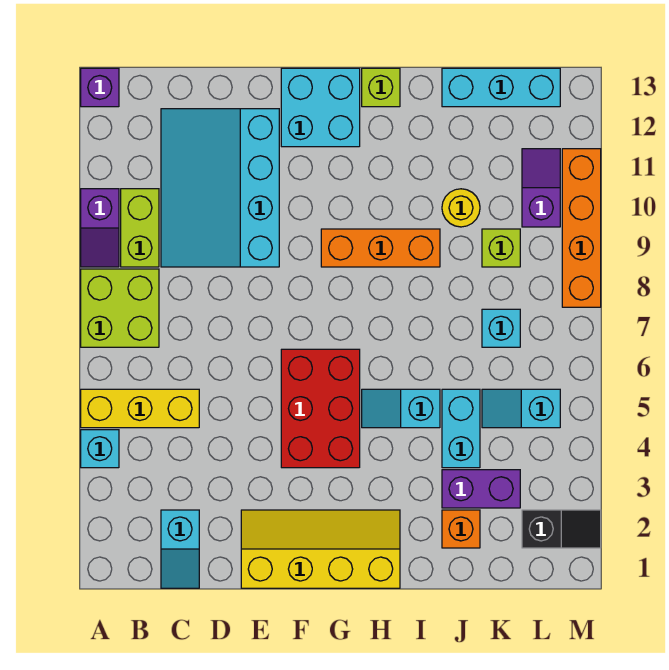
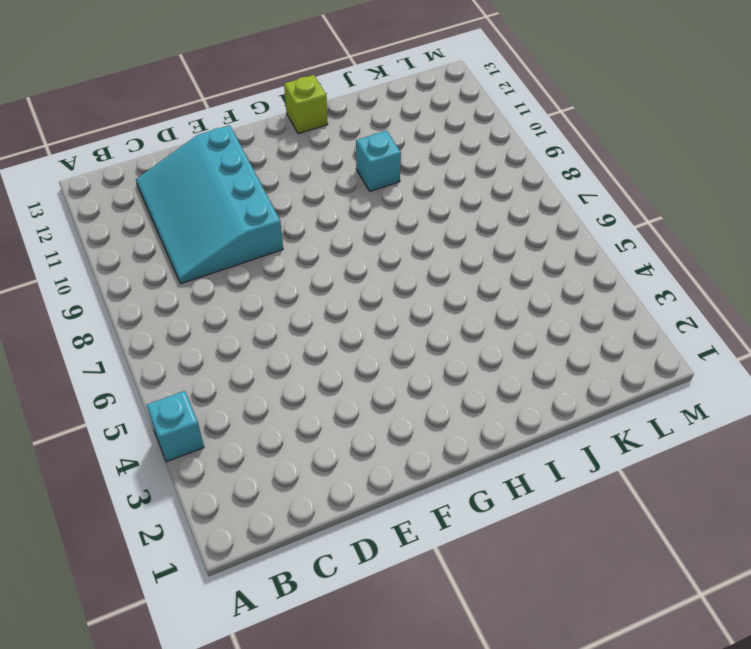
cyan brick I10 level 1 -> cyan brick K7 level 1
none -> yellow brick A5:C5 level 1
none -> lime brick A7:B8 level 1
none -> purple slope A9:A10 level 1 top 10

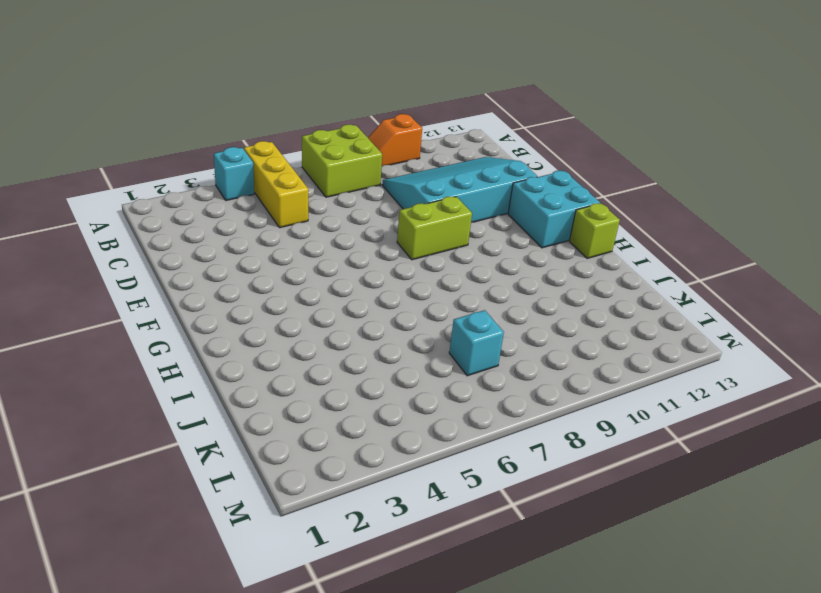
orange slope A9:A10 level 1 top 10 -> purple slope A9:A10 level 1 top 10
lime brick F8:F9 level 1 -> lime brick B9:B10 level 1
none -> purple brick A13 level 1
none -> cyan slope C1:C2 level 1 top 2
none -> yellow slope E1:H2 level 1 top 1

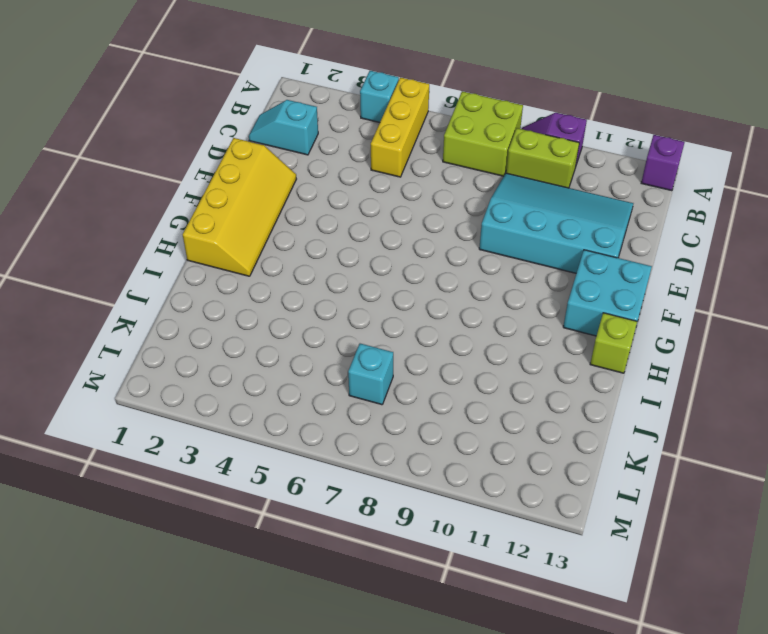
none -> red brick F4:G6 level 1
none -> orange brick G9:I9 level 1
none -> cyan slope H5:I5 level 1 top I

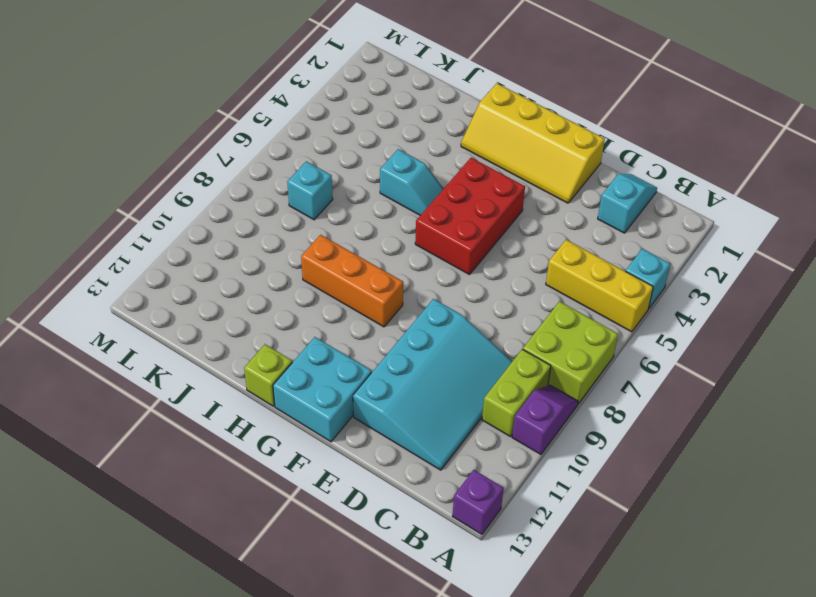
none -> orange brick J2 level 1
none -> purple brick J3:K3 level 1
none -> cyan brick J4:J5 level 1

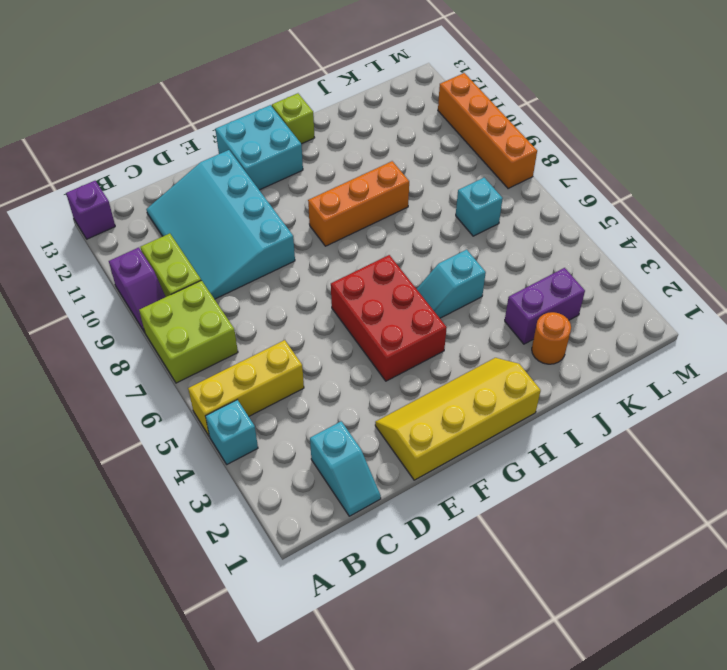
orange round brick J2 level 1 -> orange brick J2 level 1
none -> cyan brick J4:J5 level 1
none -> yellow round brick J10 level 1
none -> cyan brick J13:L13 level 1

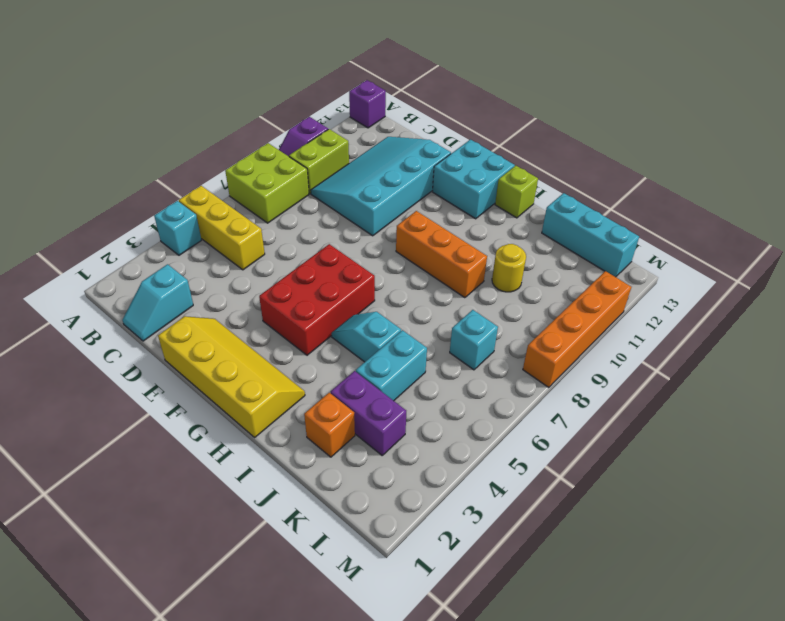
none -> cyan slope K5:L5 level 1 top L
none -> lime brick K9 level 1
none -> black slope L2:M2 level 1 top L

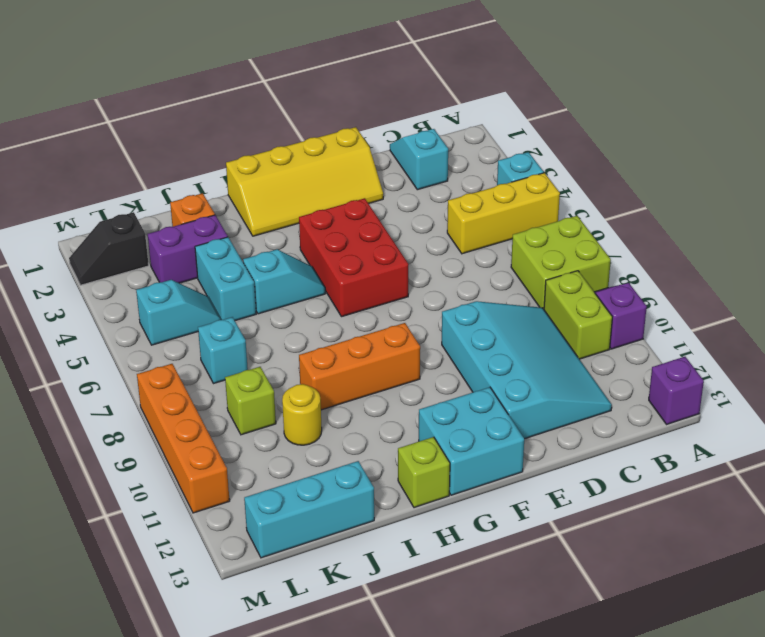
none -> purple slope L10:L11 level 1 top 10

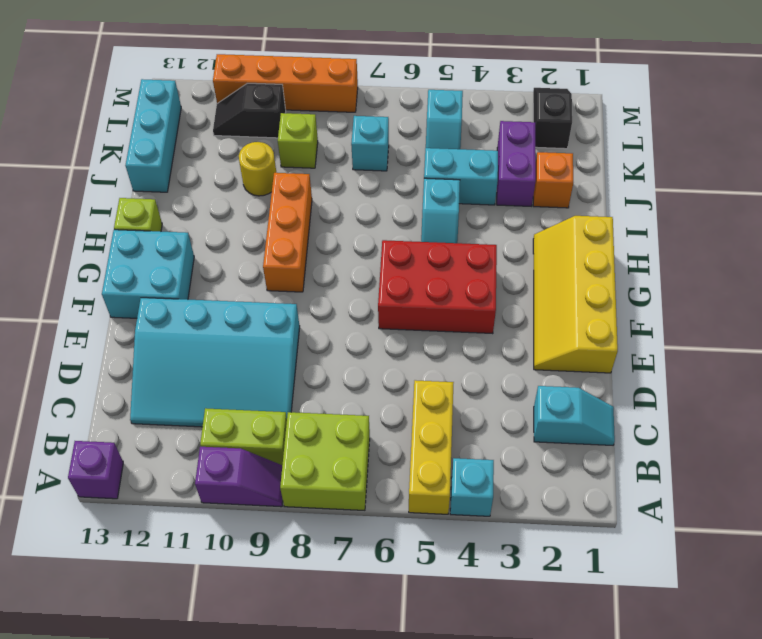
black slope L10:L11 level 1 top 10 -> purple slope L10:L11 level 1 top 10

